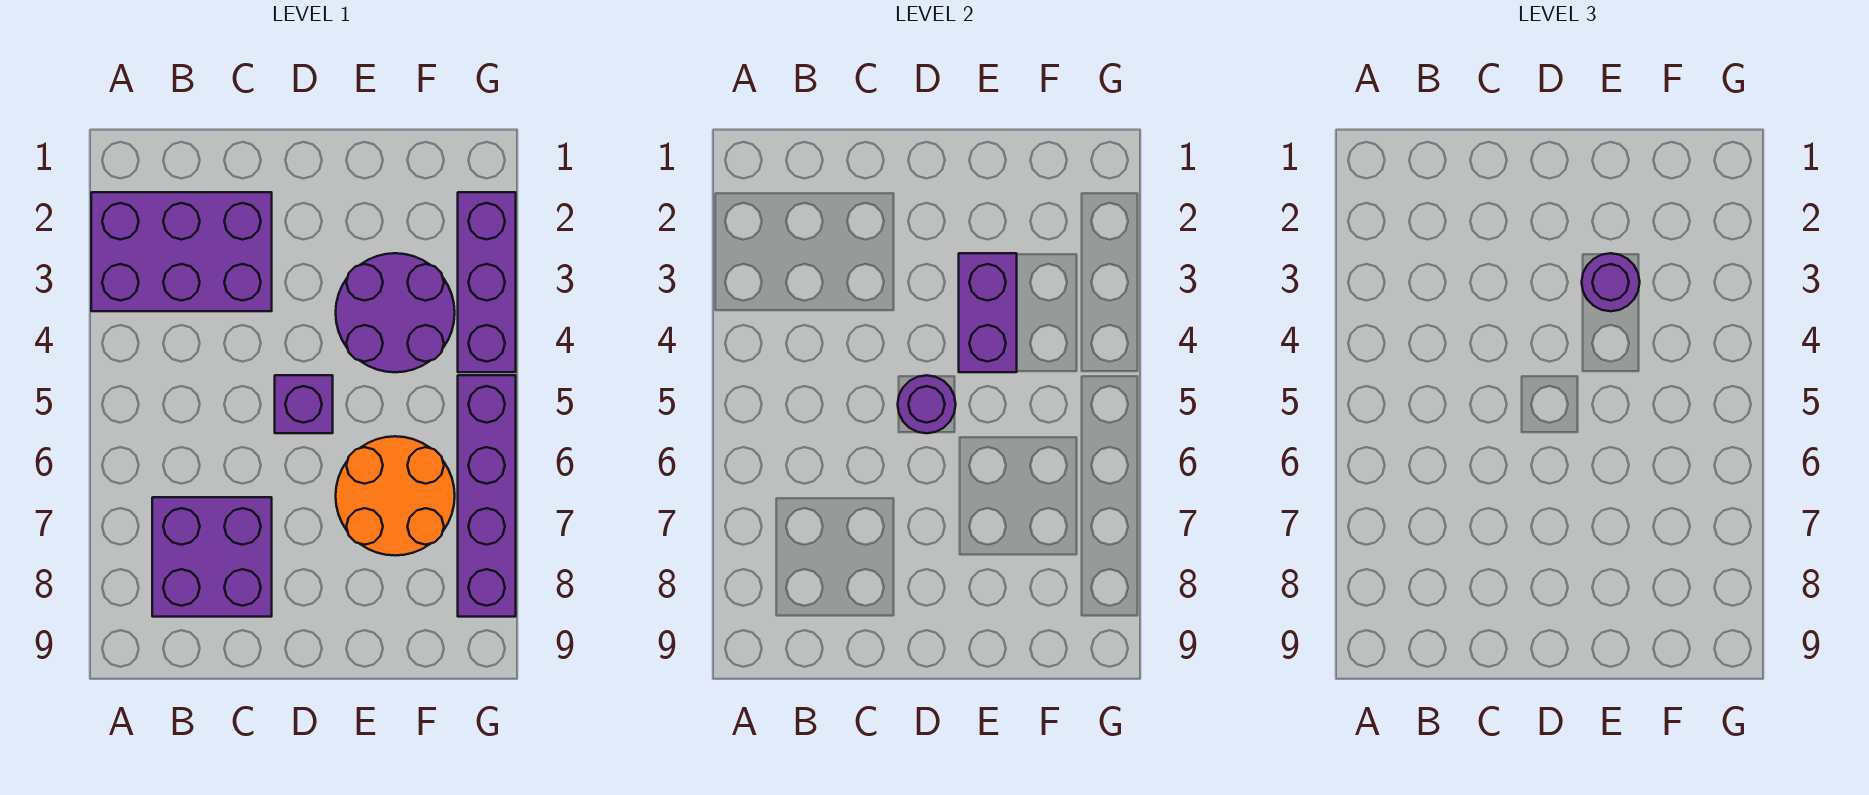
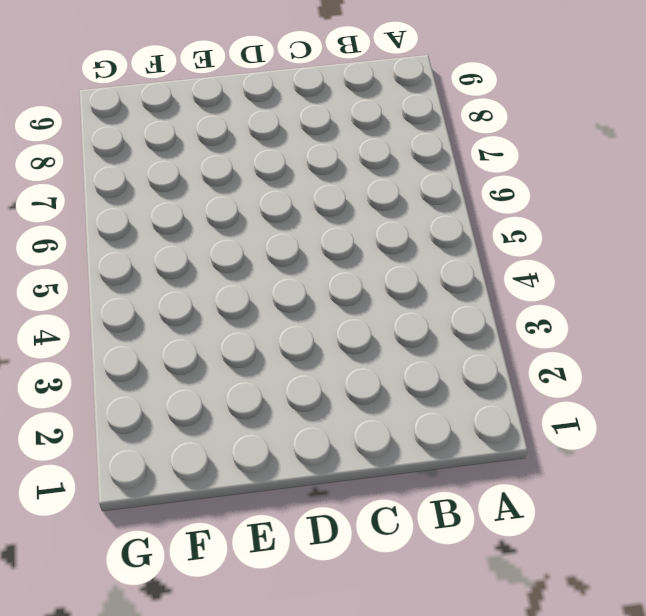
none -> purple brick A2:C3 level 1
none -> purple brick B7:C8 level 1

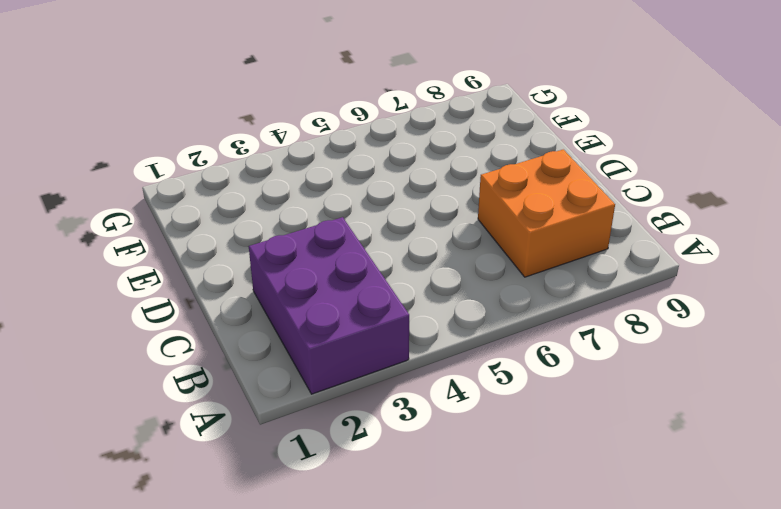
orange brick B7:C8 level 1 -> purple brick B7:C8 level 1
none -> purple brick D5 level 1
none -> purple round brick E3:F4 level 1

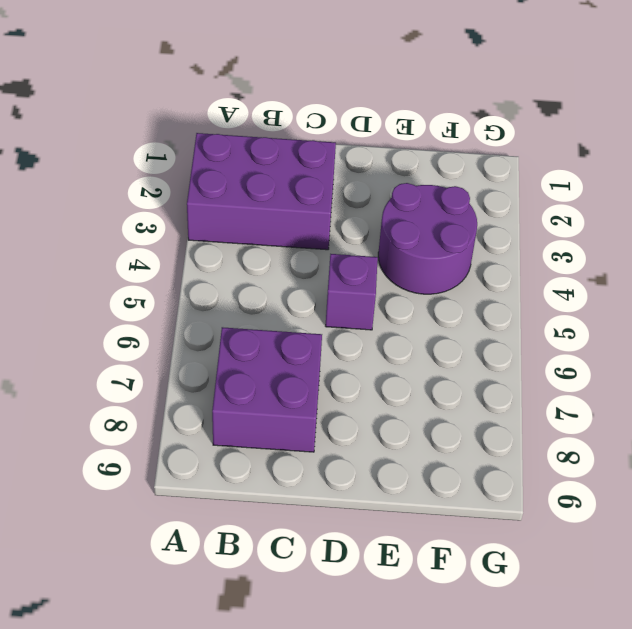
none -> orange round brick E6:F7 level 1
none -> purple brick G2:G4 level 1

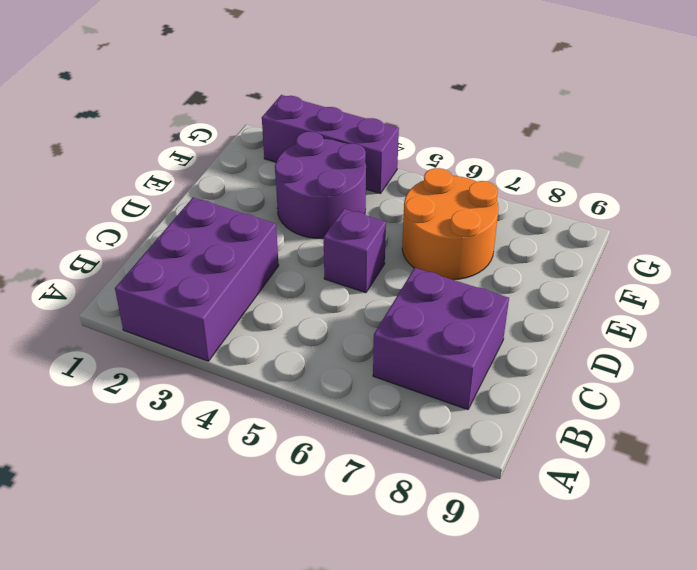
none -> purple brick G5:G8 level 1
none -> purple round brick D5 level 2

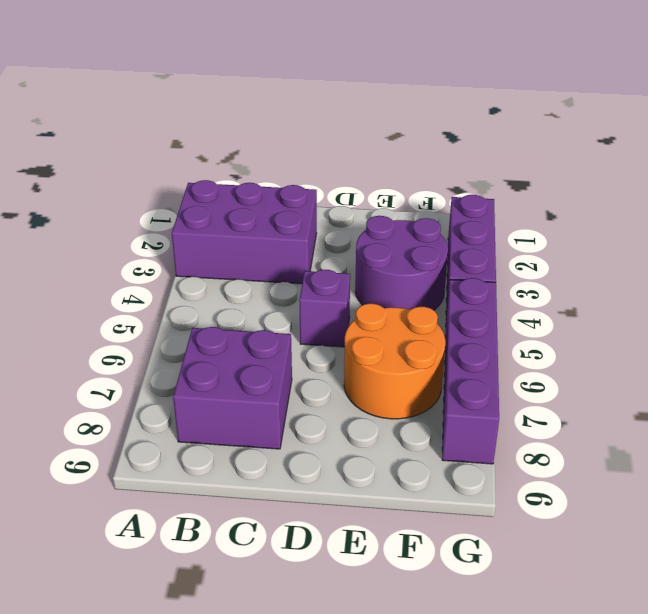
none -> purple round brick D5 level 2
none -> purple brick E3:E4 level 2

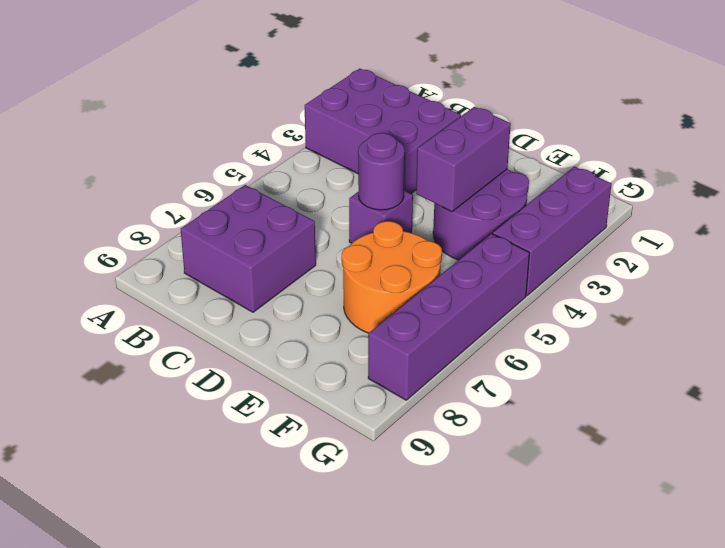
none -> purple round brick E3 level 3

